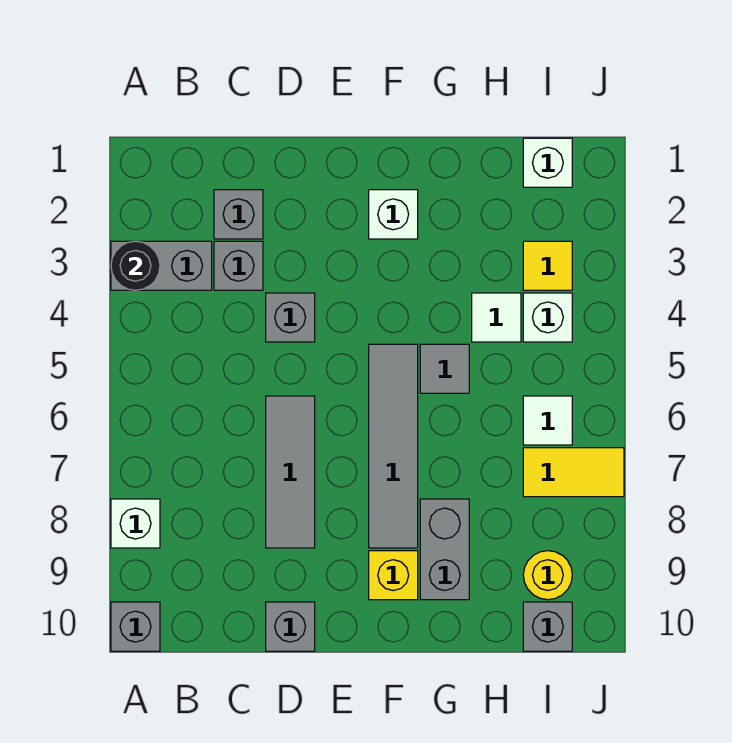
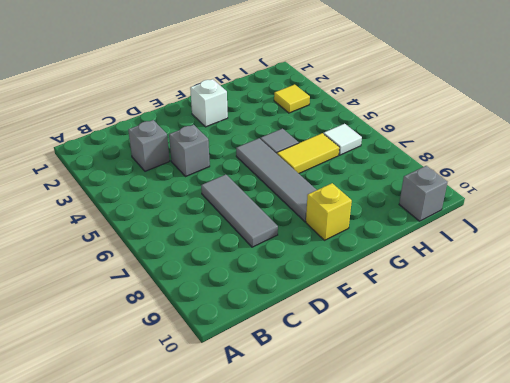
yellow tile G6:H6 level 1 -> yellow tile I7:J7 level 1
none -> grey brick A3:B3 level 1
none -> white brick A8 level 1
none -> grey brick A10 level 1

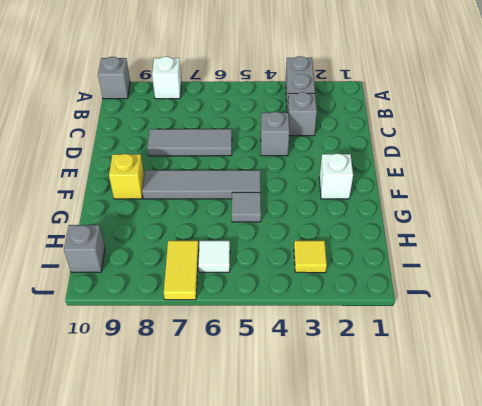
none -> grey brick C2 level 1
none -> grey brick D10 level 1
none -> grey brick G8:G9 level 1

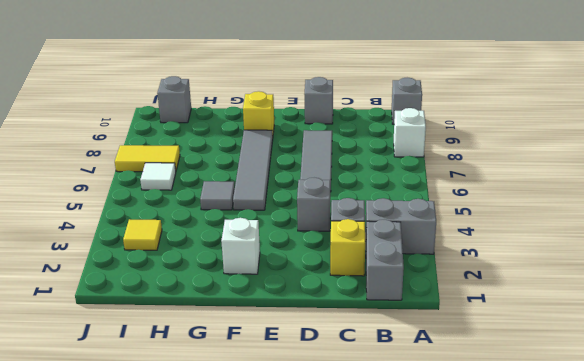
grey brick B1:B2 level 1 -> grey brick G8:G9 level 1
yellow brick C2 level 1 -> grey brick C2 level 1
none -> white tile H4 level 1
none -> white brick I1 level 1
none -> white brick I4 level 1

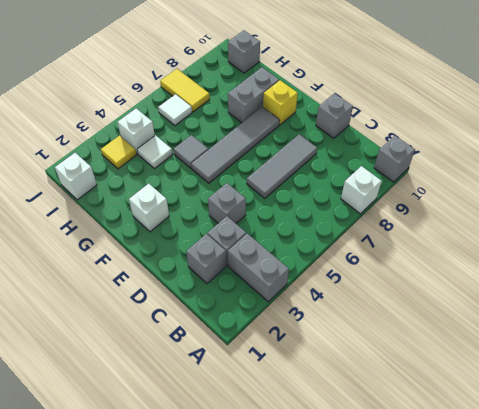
none -> yellow round brick I9 level 1
none -> black round brick A3 level 2

